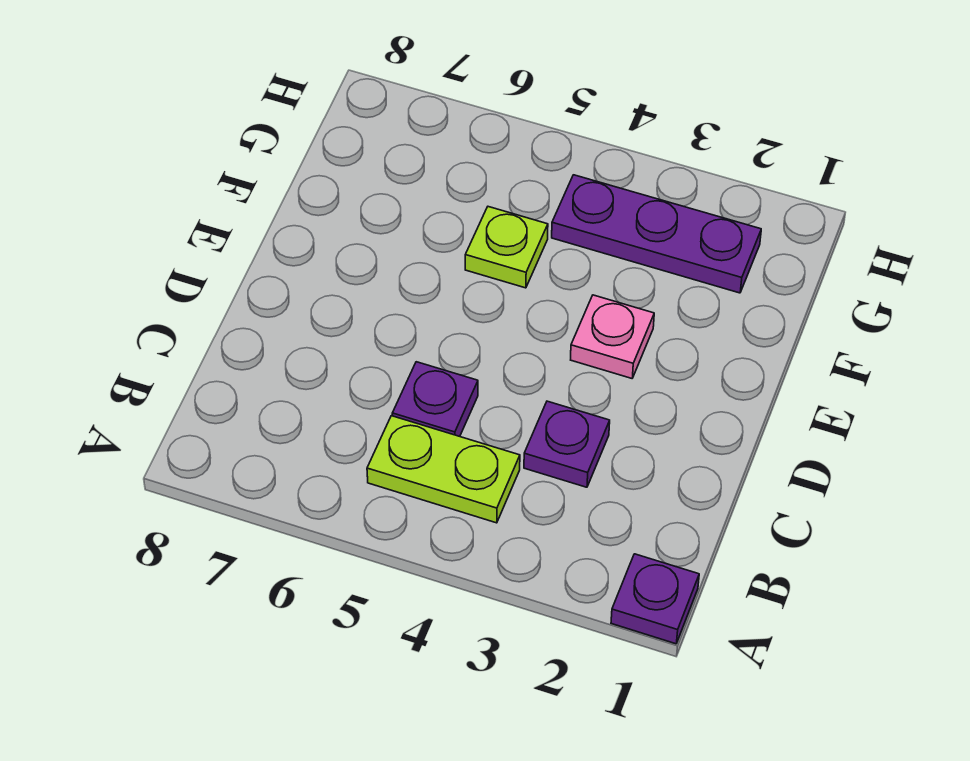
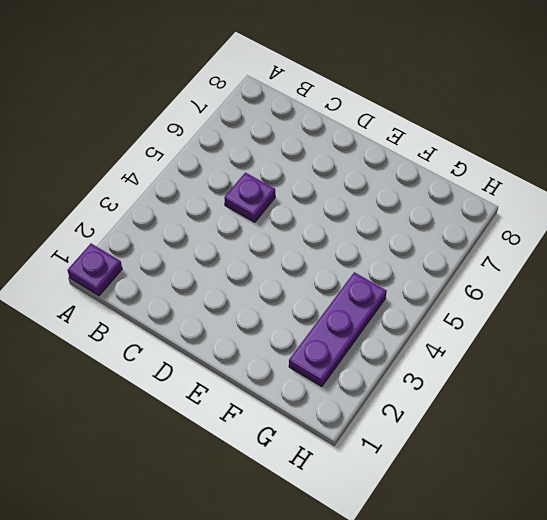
none -> lime plate B4:B5 level 1
none -> purple plate C3 level 1

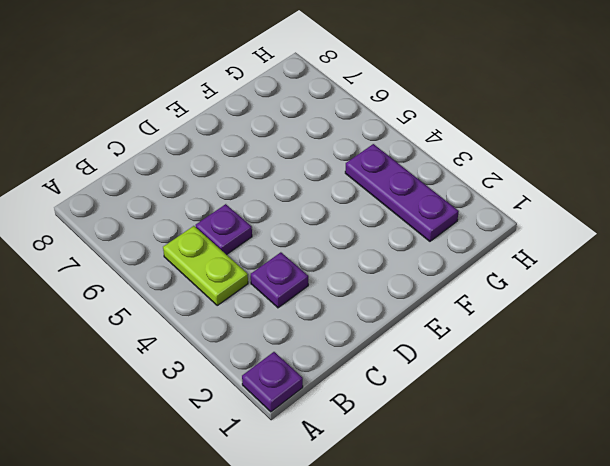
none -> pink plate E3 level 1
none -> lime plate F5 level 1

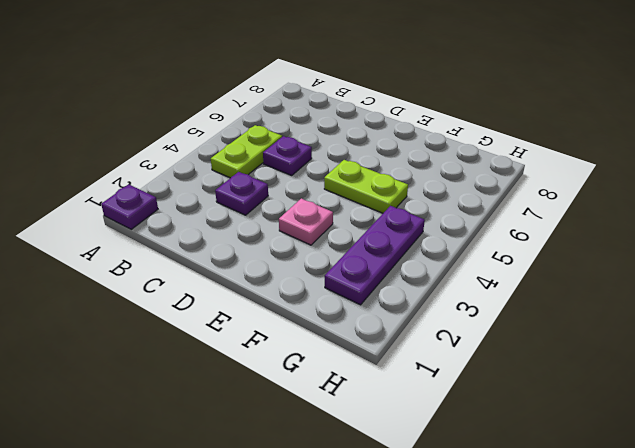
lime plate E5:F5 level 1 -> lime plate F5 level 1

